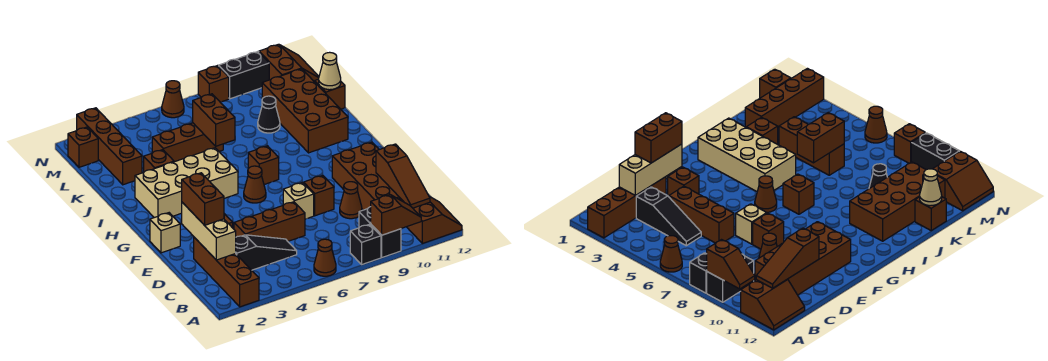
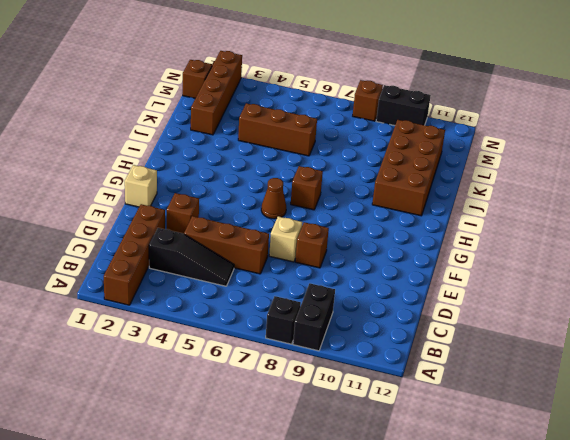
none -> brown cone A6 level 1
none -> brown slope A11:B12 level 1 top 11
none -> brown brick C10:F11 level 1
none -> brown cone D9 level 1

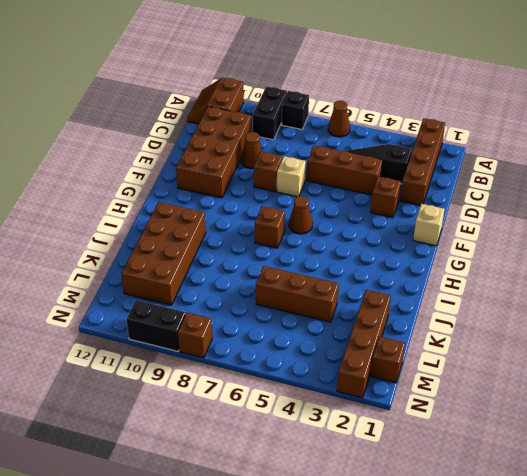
none -> tan brick H2:I5 level 1
none -> brown brick J3 level 1
none -> black cone K9 level 1
none -> brown brick K12 level 1

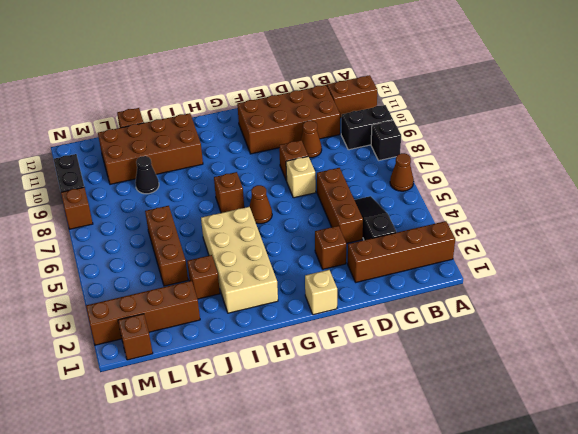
none -> brown slope M11:N12 level 1 top 11
none -> brown cone N6 level 1
none -> brown slope A9:A10 level 2 top 9
none -> brown slope B11:D11 level 2 top D

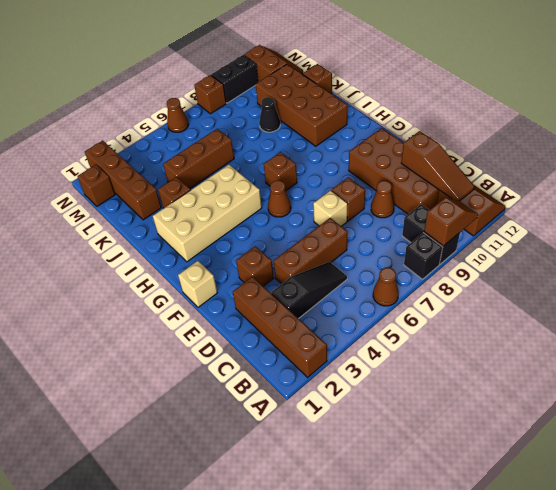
none -> tan brick C2:E2 level 2
none -> brown brick J6:K6 level 2
none -> tan cone K12 level 2
none -> brown brick D2:E2 level 3

